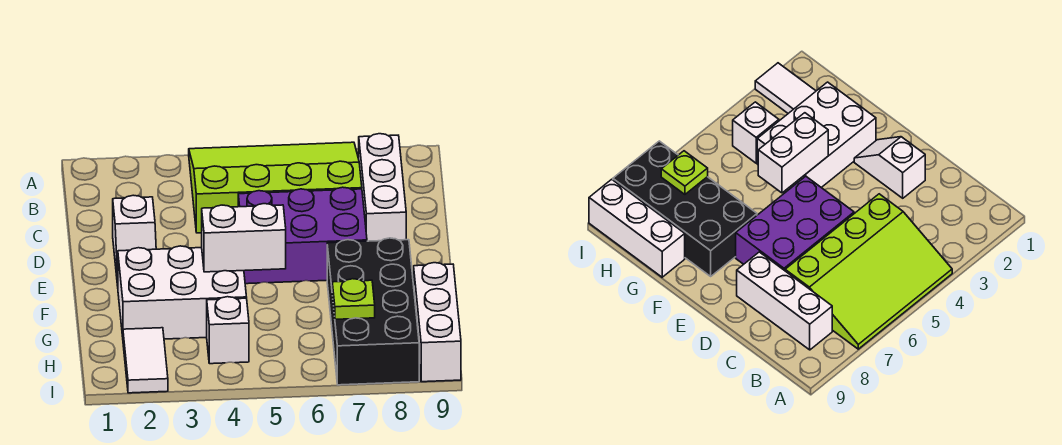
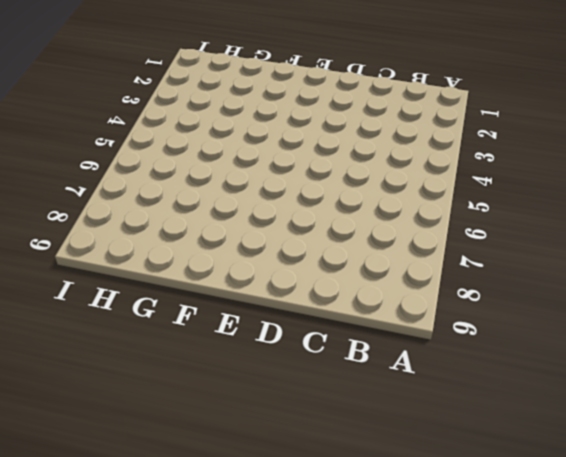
none -> lime slope A4:C7 level 1 top C
none -> white brick B8:D8 level 1

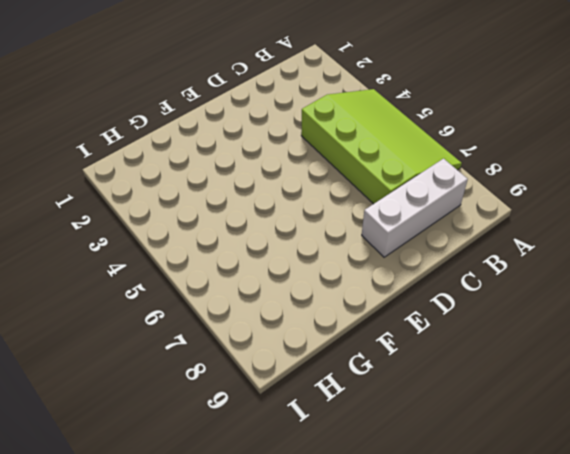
none -> white slope D2:E2 level 1 top D
none -> purple brick D5:E7 level 1

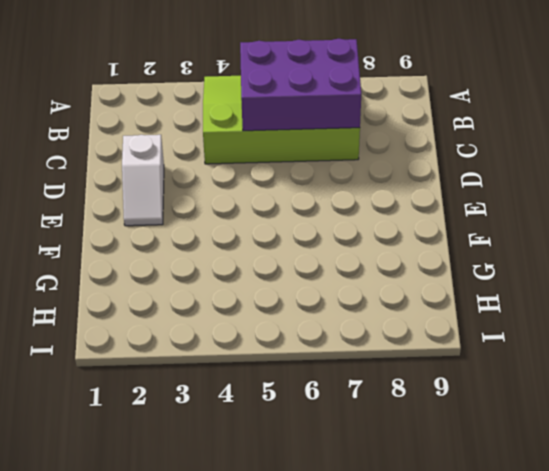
purple brick B5:C7 level 2 -> purple brick D5:E7 level 1
none -> white brick B8:D8 level 1
none -> white brick F2:G4 level 1

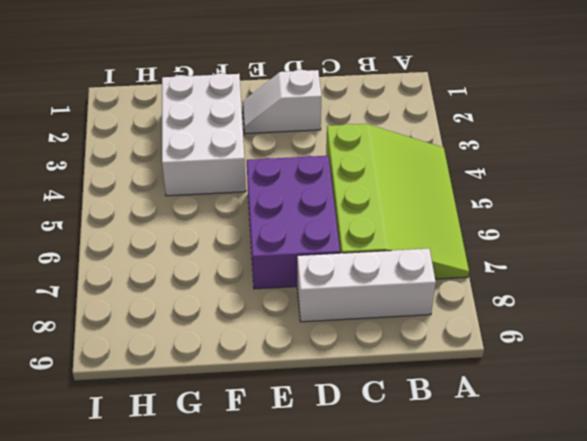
none -> black brick F7:I8 level 1
none -> white brick G9:I9 level 1

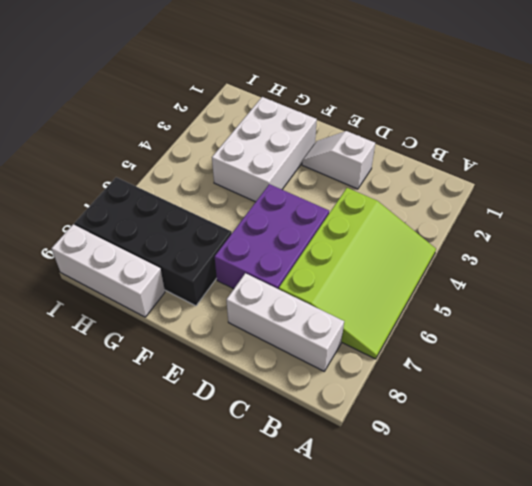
none -> white tile H2:I2 level 1
none -> white brick H4 level 1

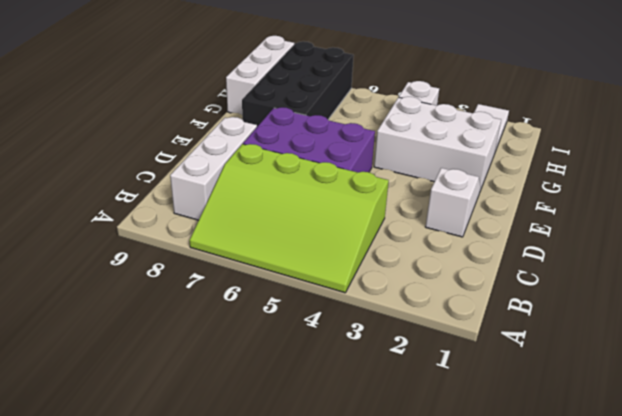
none -> white brick F4:F5 level 2
none -> lime plate H7 level 2

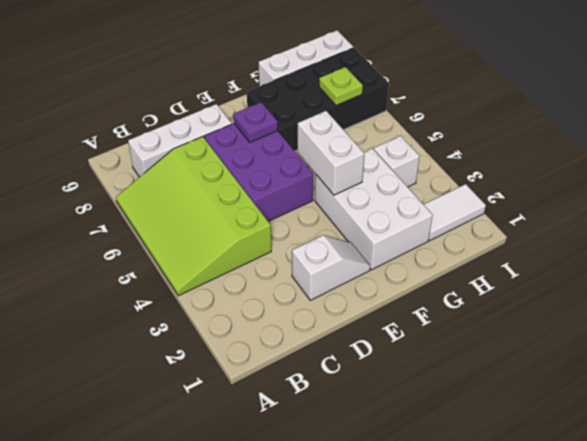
purple plate E7 level 2 -> none

